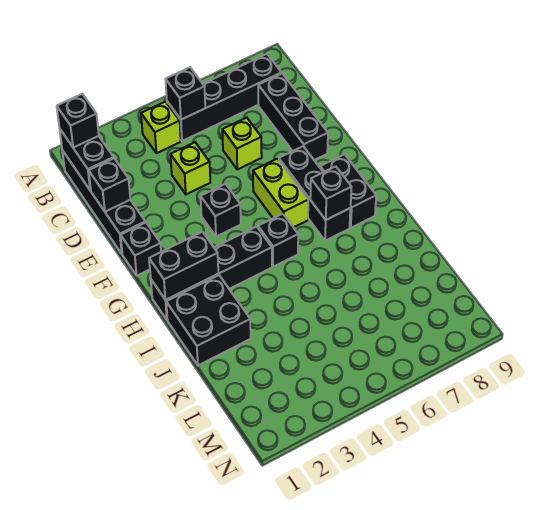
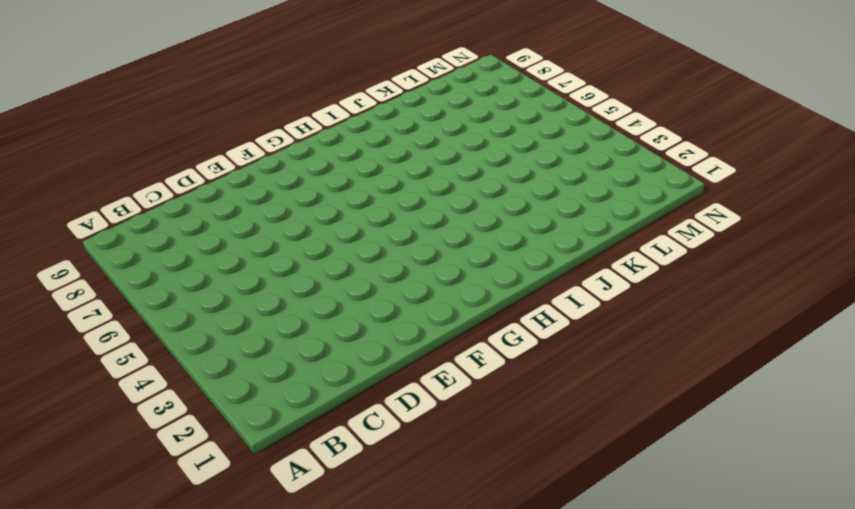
none -> black brick B1:E1 level 1
none -> lime brick B4 level 1
none -> black brick B5:B8 level 1

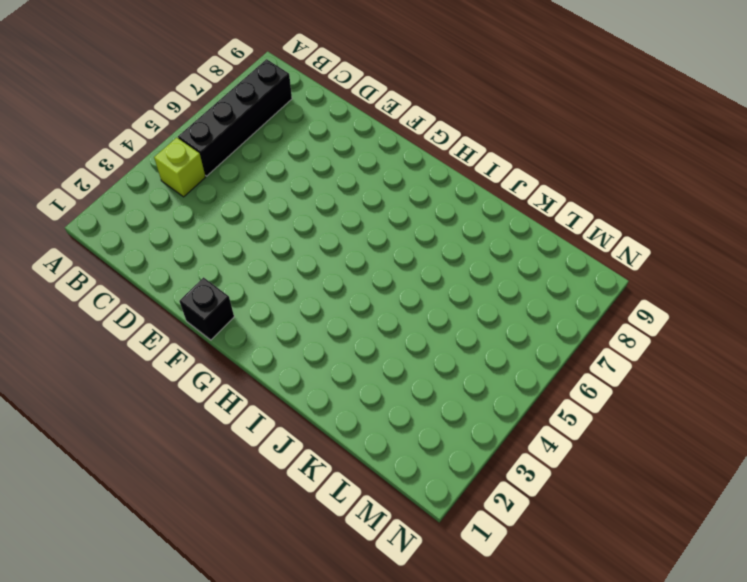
none -> black brick B1:E1 level 1
none -> black brick C8:E8 level 1
none -> lime brick D4 level 1

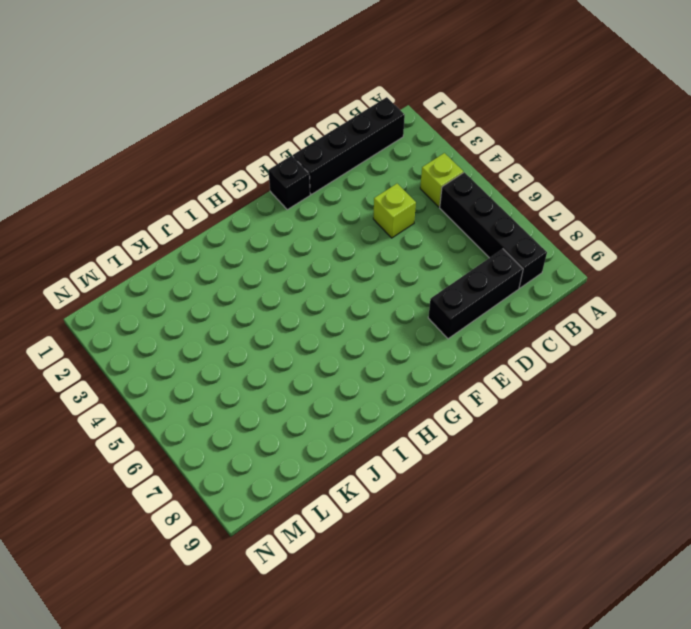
none -> lime brick D6 level 1
none -> black brick F4 level 1
none -> lime brick F6:G6 level 1

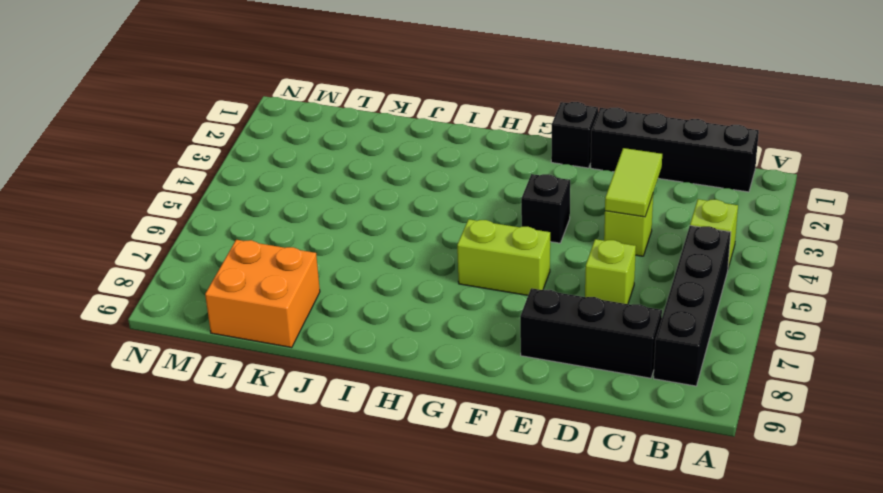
lime tile D3:D4 level 2 -> none
orange brick K8:L9 level 1 -> none
none -> black brick F7:H7 level 1
none -> black brick G8:H8 level 1
none -> black brick H1:H4 level 1

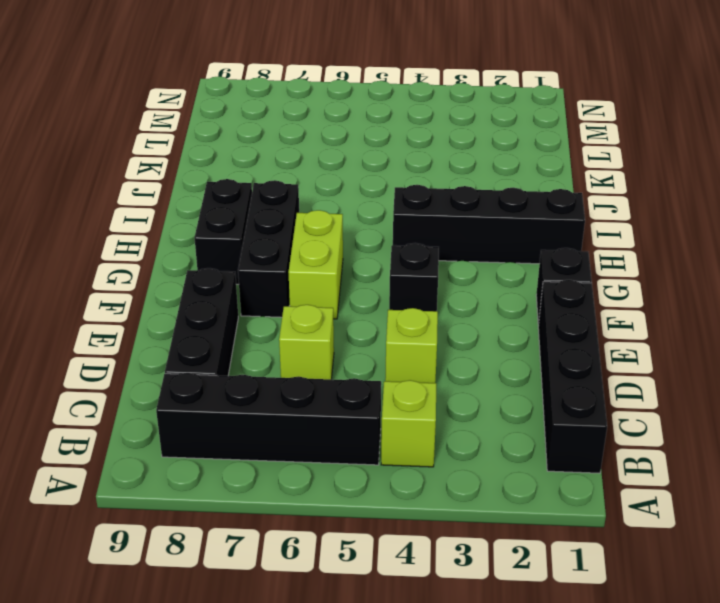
none -> black brick H5 level 1
none -> black brick I1:J2 level 1
none -> black brick B1:C1 level 2

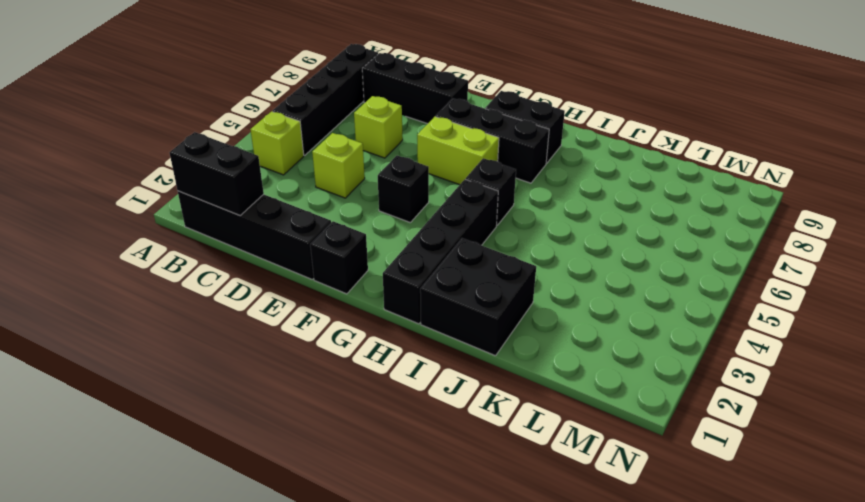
none -> black brick B5 level 2
none -> black brick D1 level 2
none -> black brick H1:H2 level 2

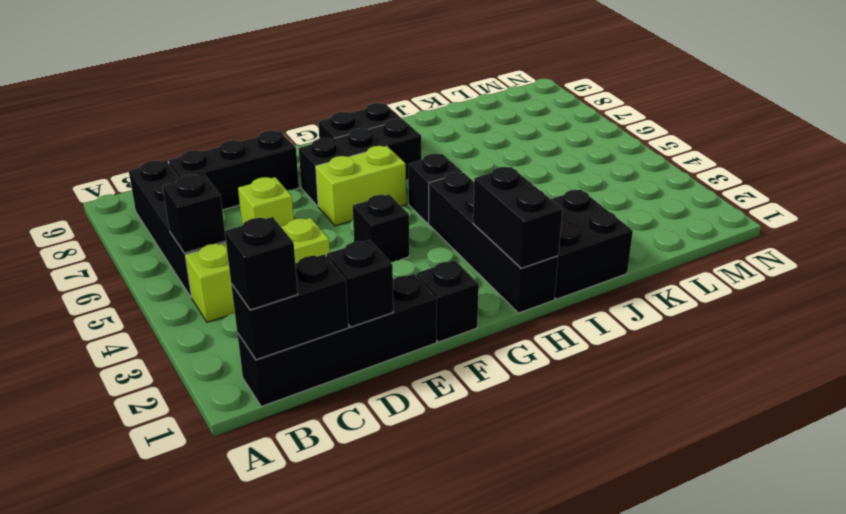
none -> black brick H7 level 2

